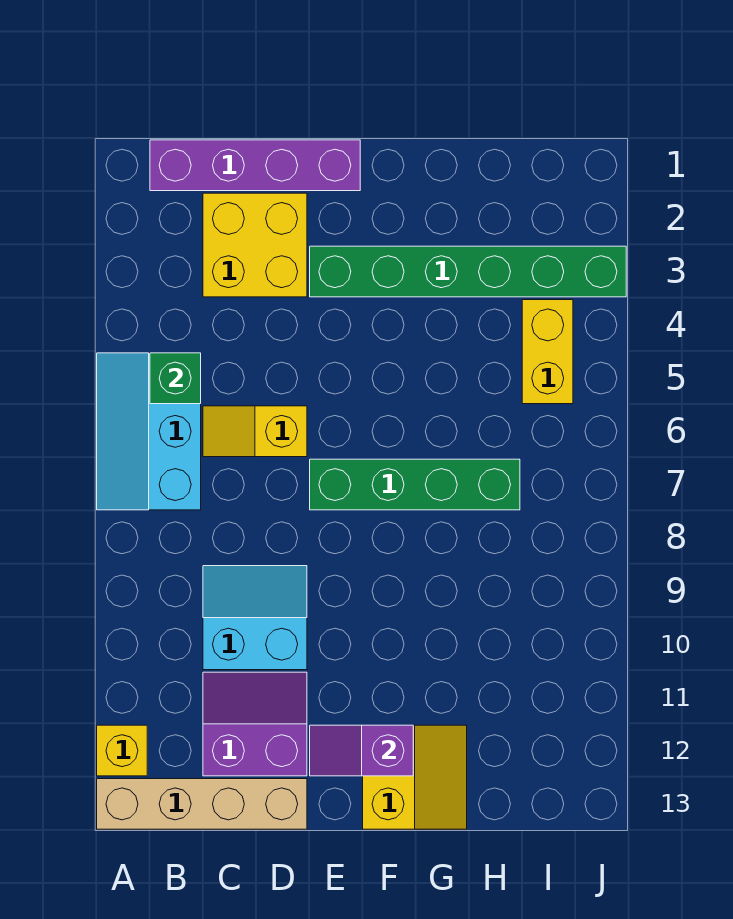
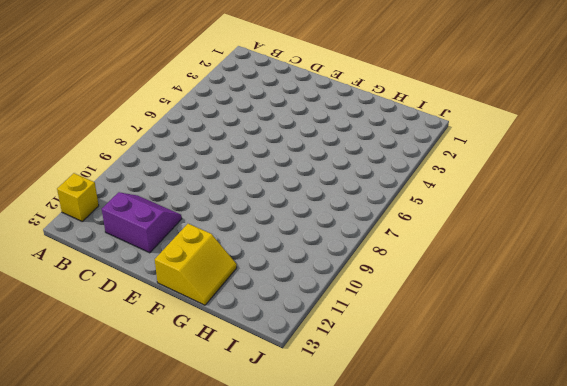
none -> cyan slope A5:B7 level 1 top B
none -> tan brick A13:D13 level 1
none -> purple brick B1:E1 level 1

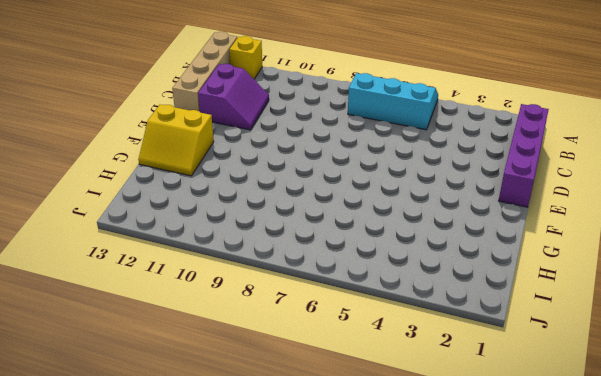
none -> yellow brick C2:D3 level 1
none -> yellow slope C6:D6 level 1 top D
none -> cyan slope C9:D10 level 1 top 10

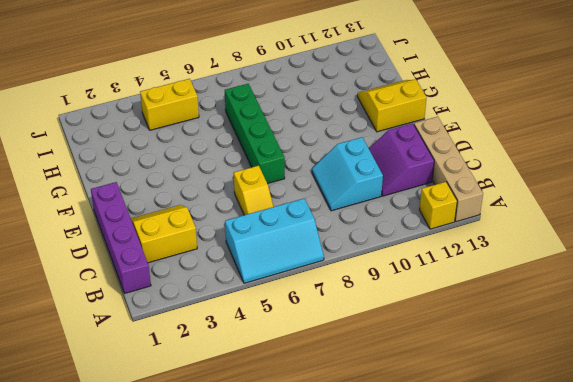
yellow slope C2:D3 level 1 top C -> yellow brick C2:D3 level 1
none -> green brick E3:J3 level 1
none -> green brick B5 level 2
none -> purple slope E12:F12 level 2 top F

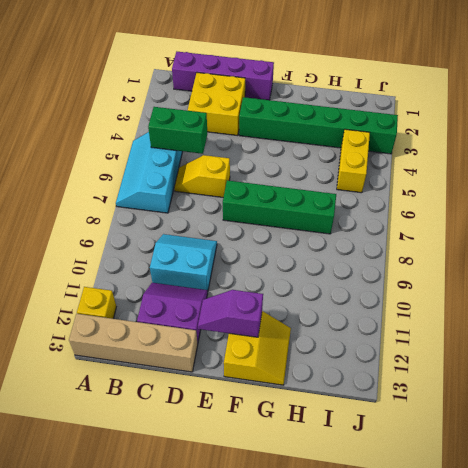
green brick B5:C5 level 2 -> green brick B5 level 2

